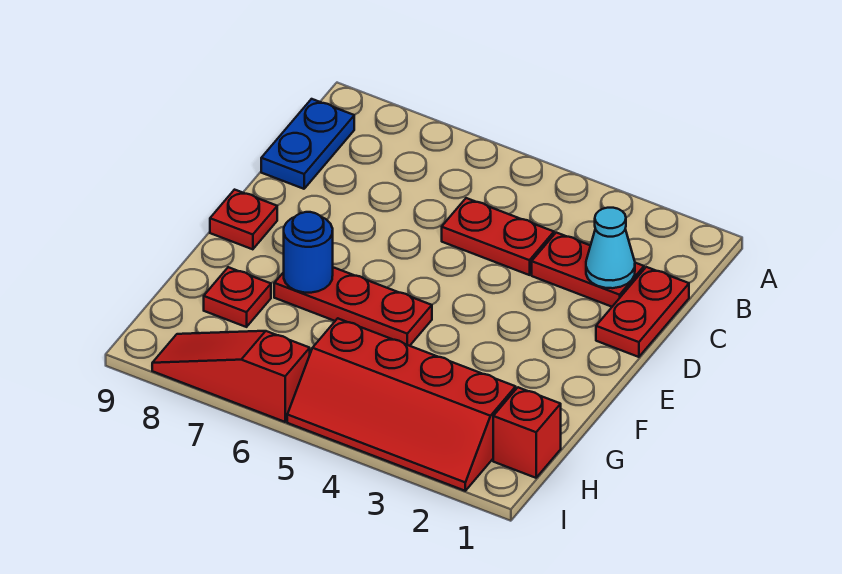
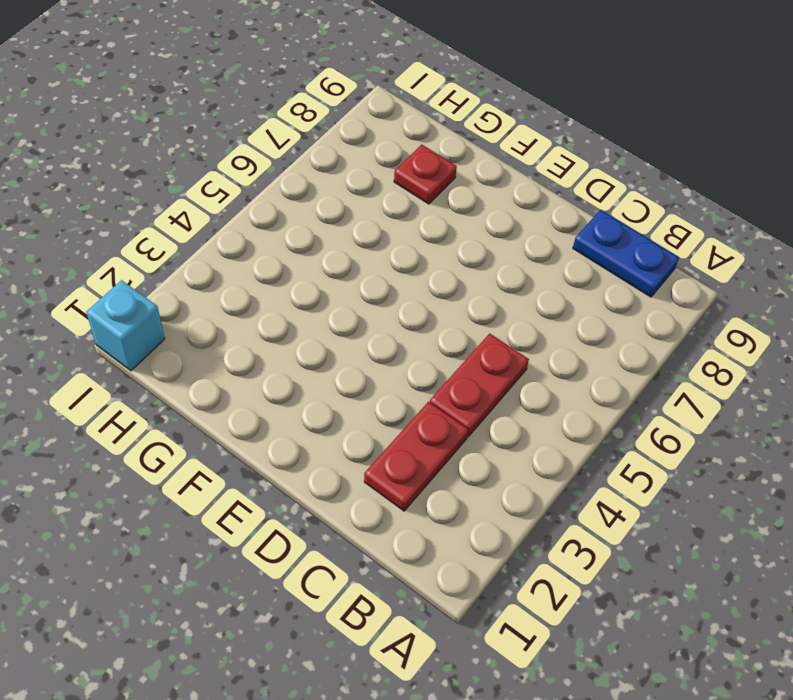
cyan brick I1 level 1 -> none
none -> red plate C1:D1 level 1
none -> red plate E9 level 1
none -> red plate F5:F7 level 1

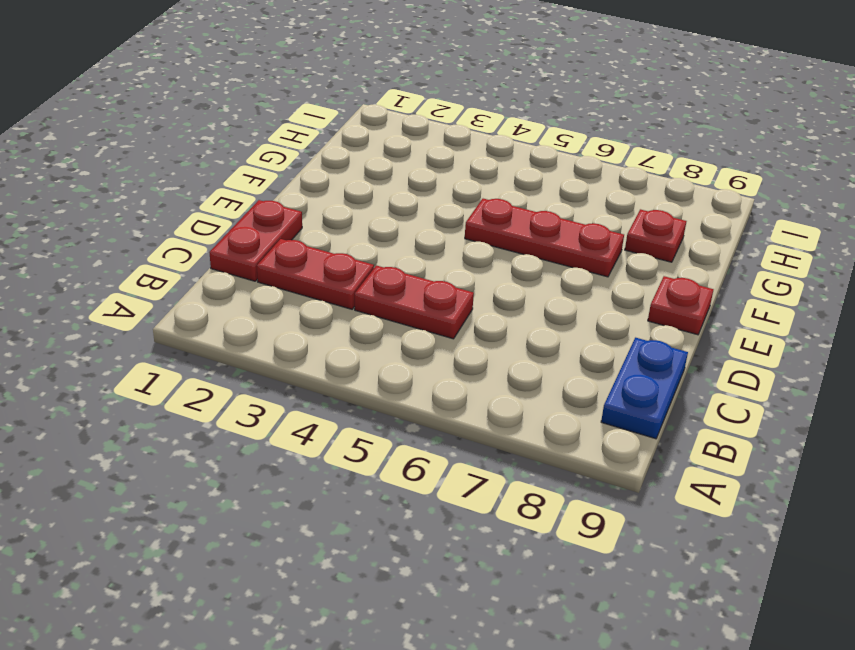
none -> red brick H1 level 1
none -> red slope H2:I5 level 1 top H
none -> red slope I6:I8 level 1 top 6

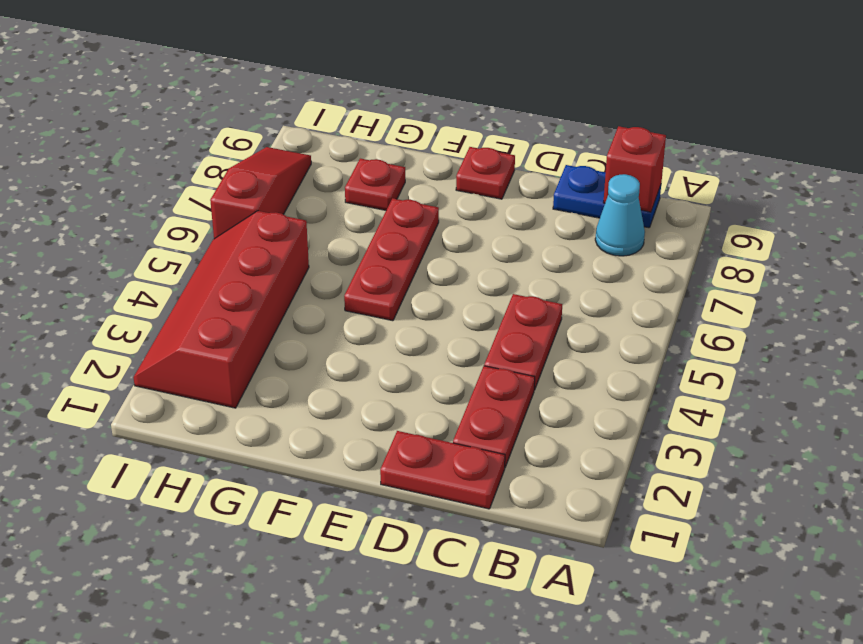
cyan cone B8 level 1 -> cyan cone C2 level 2
red brick B9 level 2 -> red brick H1 level 1
none -> blue round brick F7 level 2

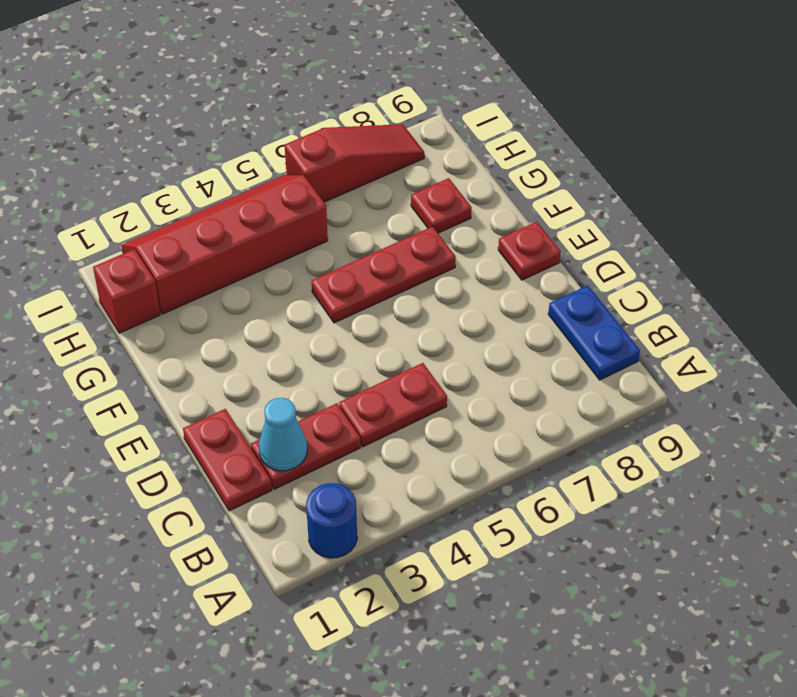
blue round brick A2 level 1 -> blue round brick F7 level 2

